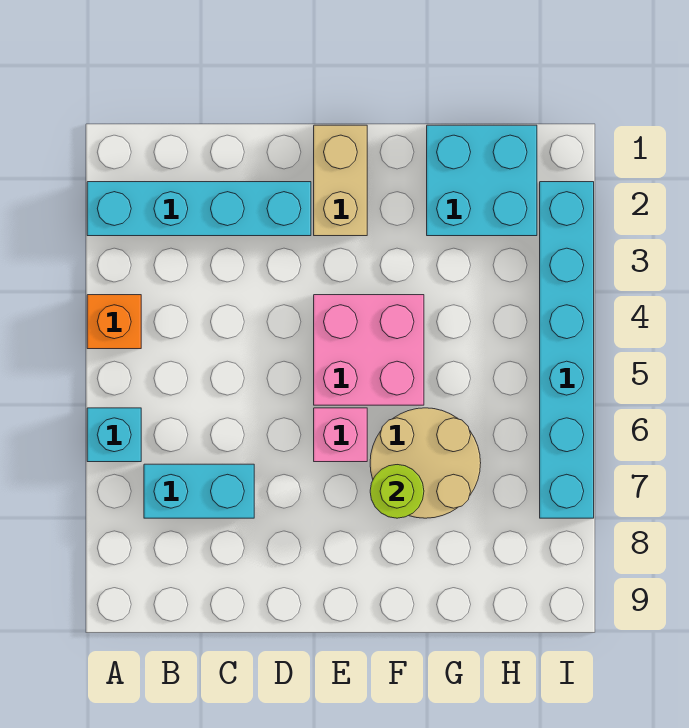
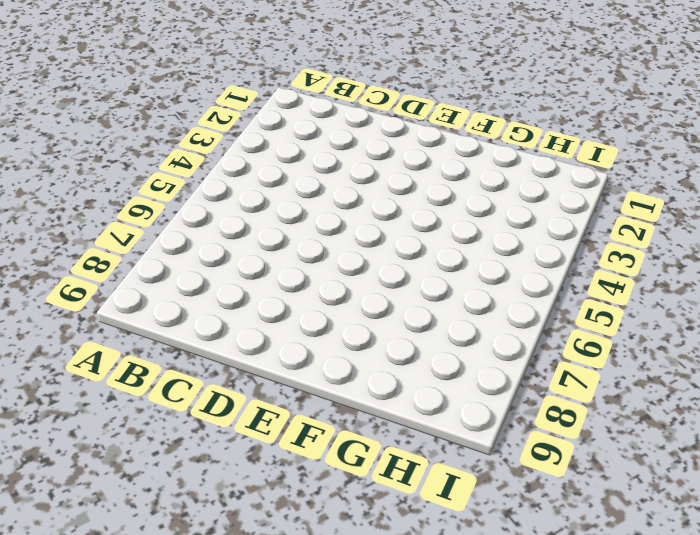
none -> cyan brick A2:D2 level 1
none -> orange brick A4 level 1

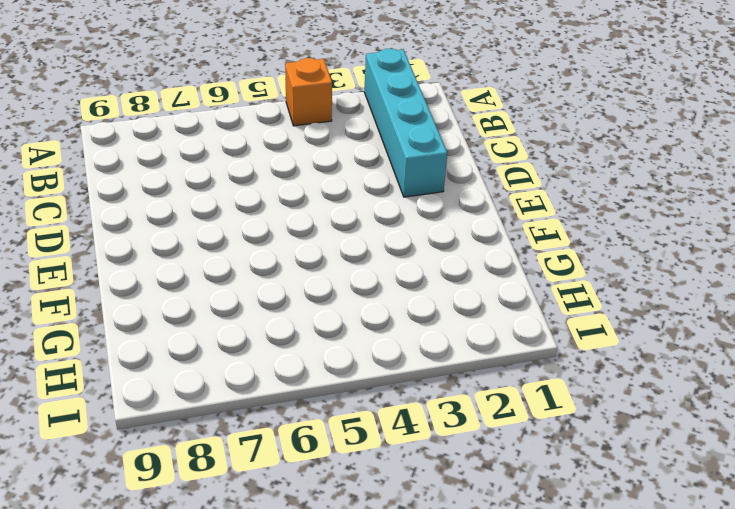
none -> cyan brick A6 level 1
none -> cyan brick B7:C7 level 1

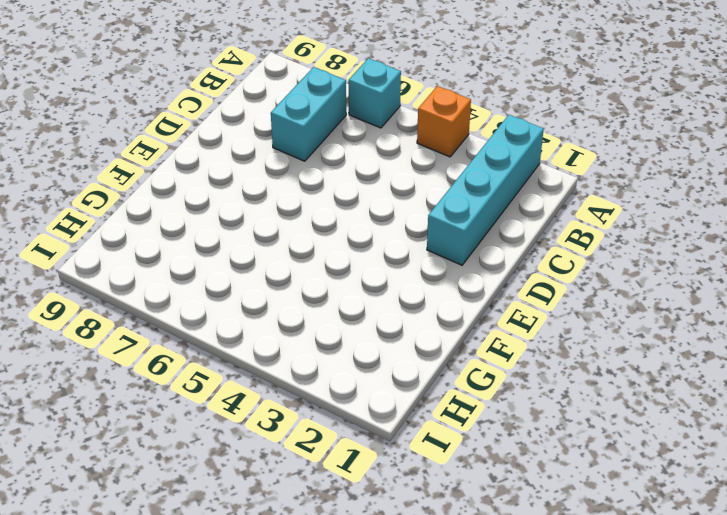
none -> tan brick E1:E2 level 1
none -> pink brick E4:F5 level 1

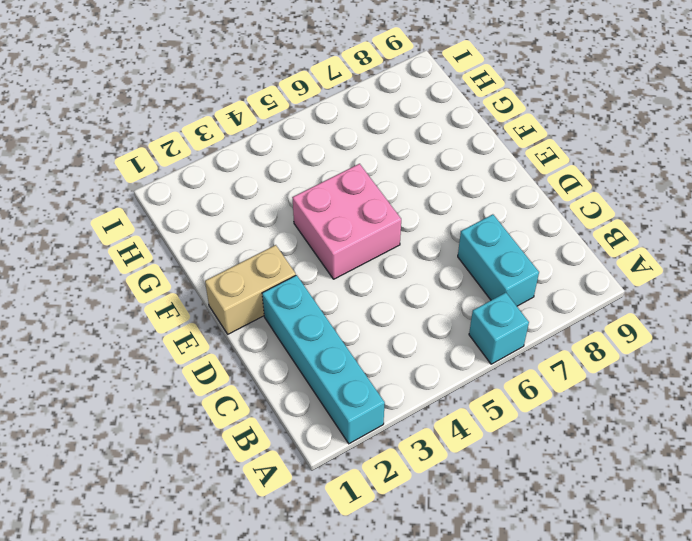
none -> orange brick A4 level 1
none -> pink brick E6 level 1

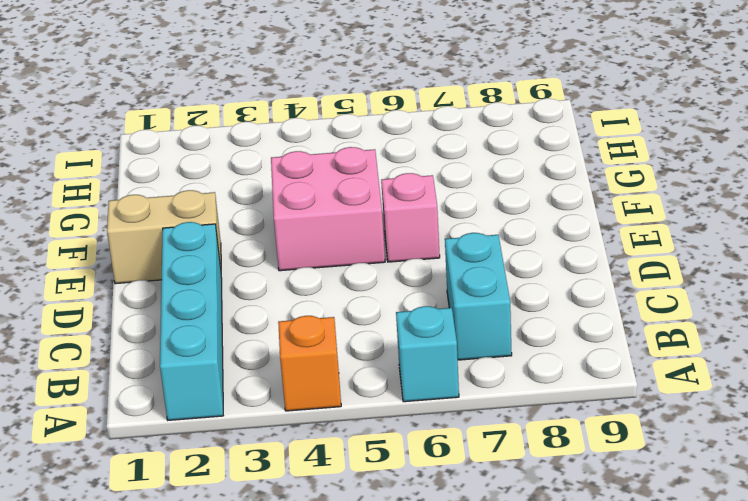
none -> tan round brick F6:G7 level 1
none -> cyan brick G1:H2 level 1

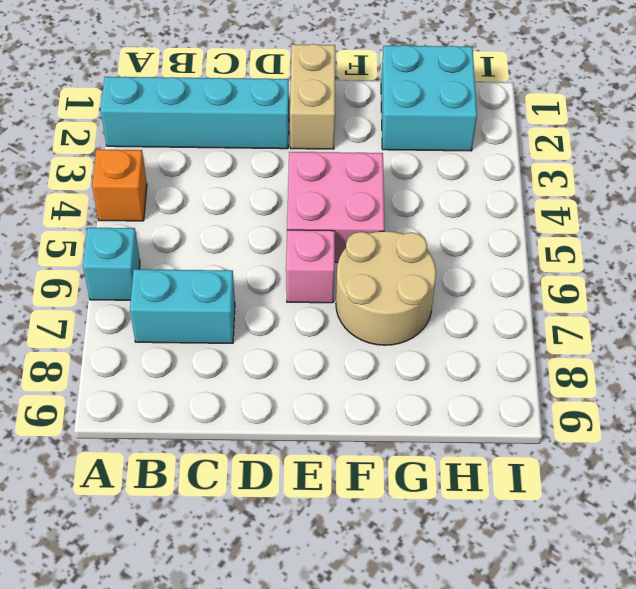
none -> cyan brick I2:I7 level 1
none -> lime round brick F7 level 2

